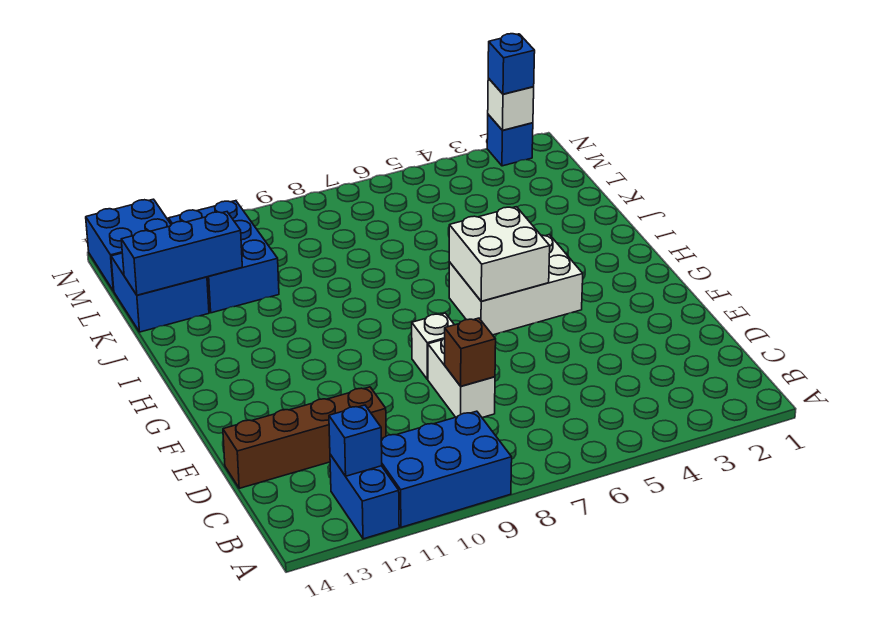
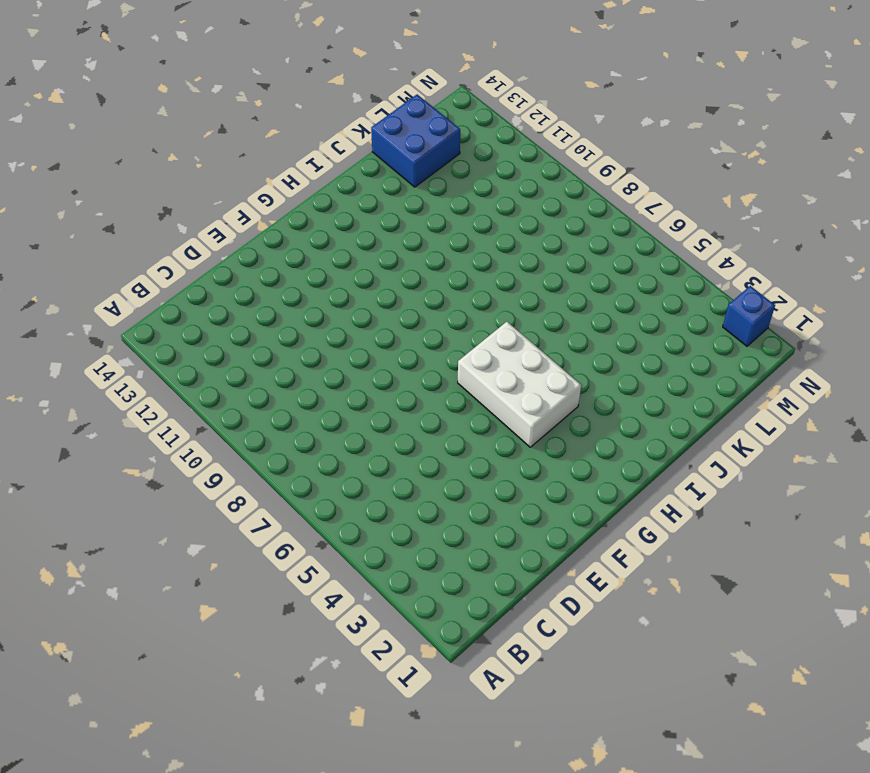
none -> blue brick A9:B11 level 1
none -> blue brick A12:B12 level 1
none -> white brick D8:E8 level 1

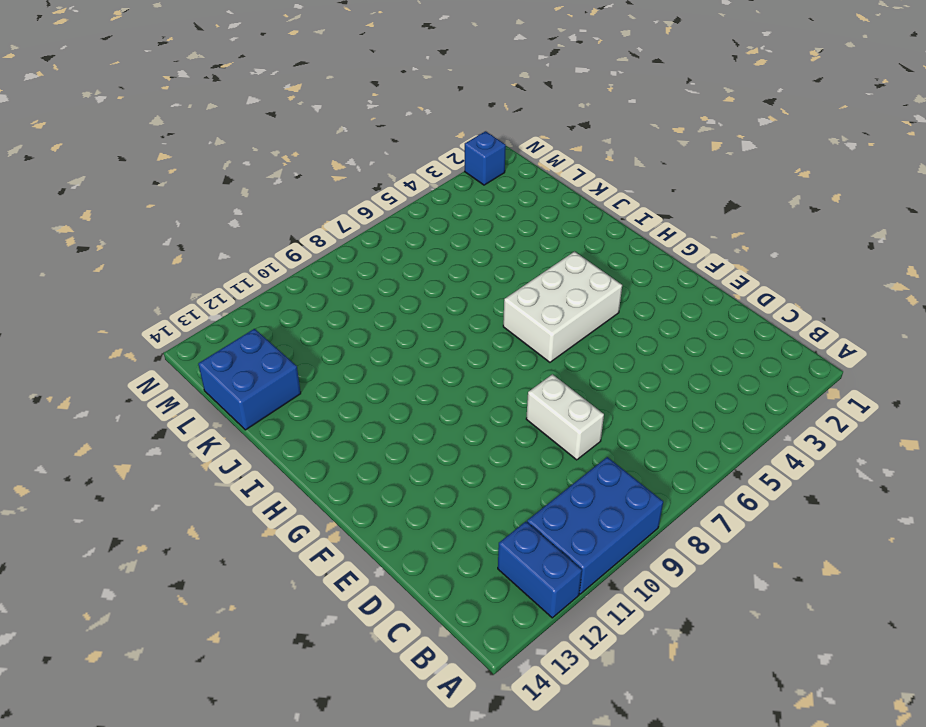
none -> brown brick D11:D14 level 1
none -> white brick F8 level 1
none -> blue brick K11:M12 level 1

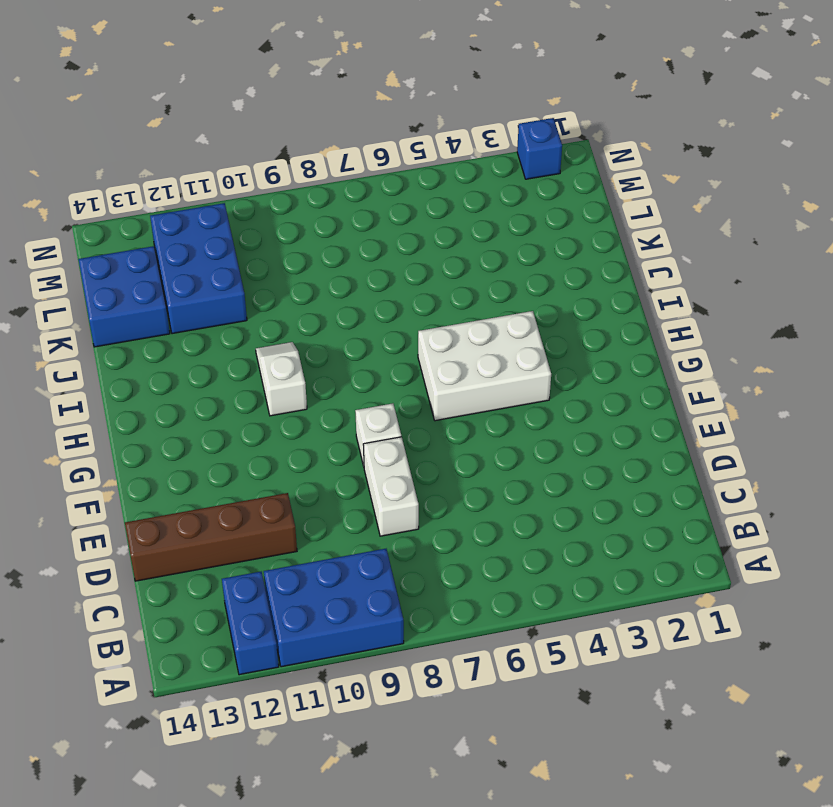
white slope H10:I10 level 1 top H -> none
none -> blue brick M13:N14 level 1
none -> blue brick B12 level 2
none -> brown brick D8 level 2

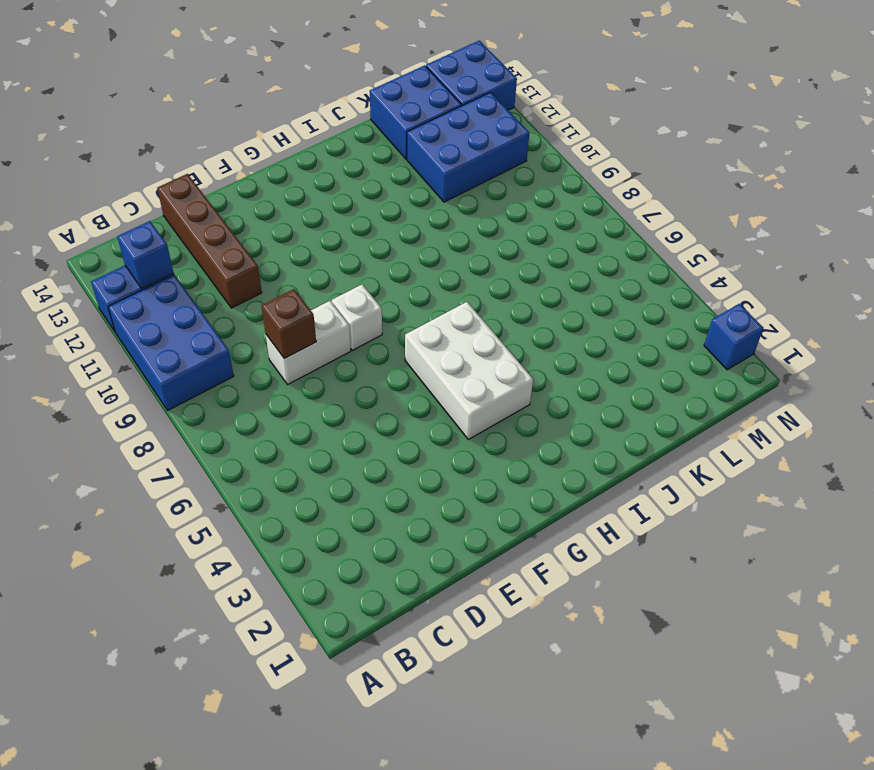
none -> white brick G5:H6 level 2
none -> blue brick K12:K14 level 2
none -> white brick N2 level 2

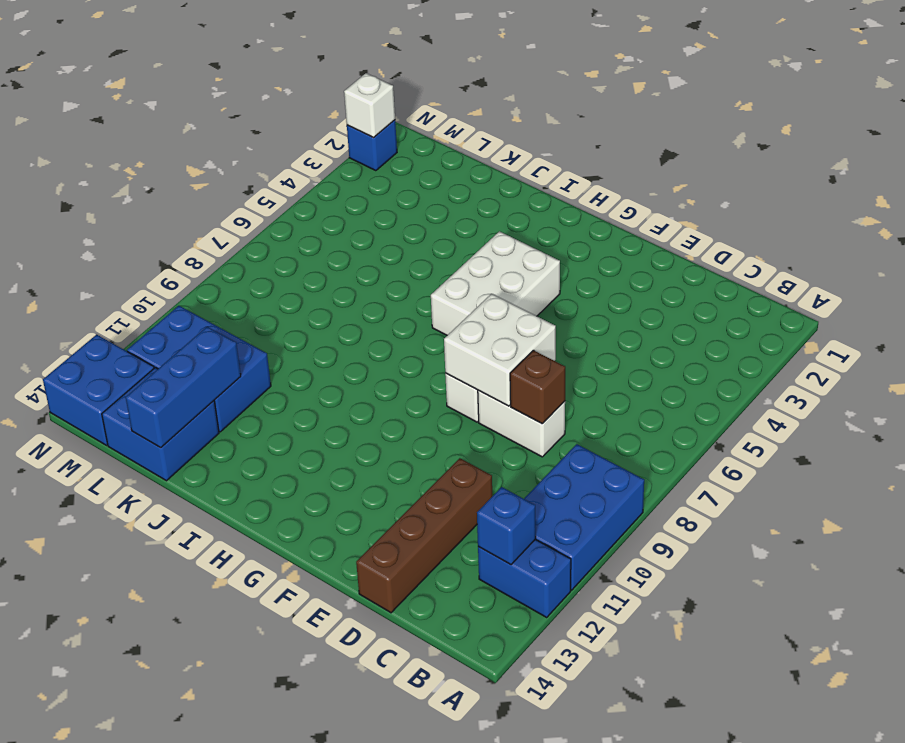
white brick E7:F8 level 2 -> white brick G5:H6 level 2
none -> blue brick N2 level 3

